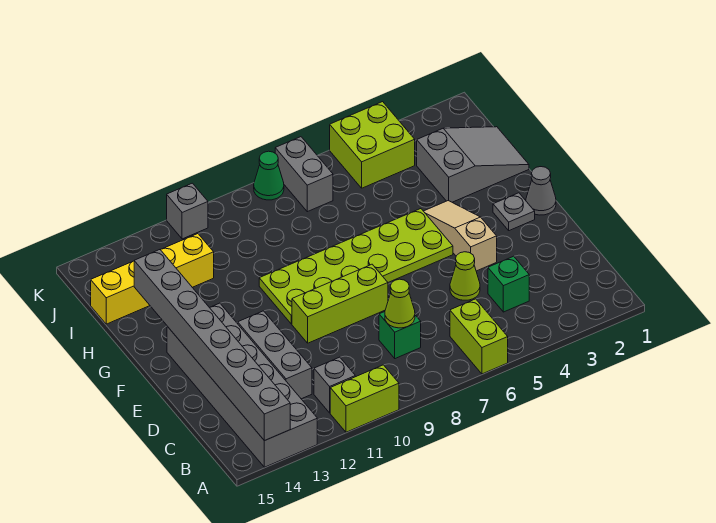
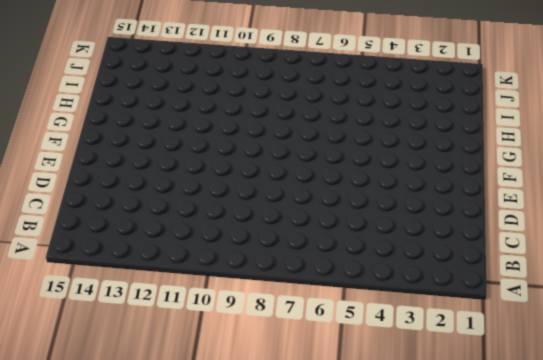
none -> lime brick A6:B6 level 1
none -> lime brick A10:A11 level 1
none -> grey brick A13:F14 level 1

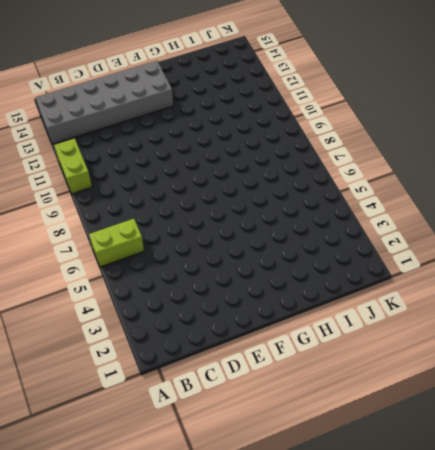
none -> grey brick B11 level 1
none -> green brick C4 level 1
none -> green brick C8 level 1

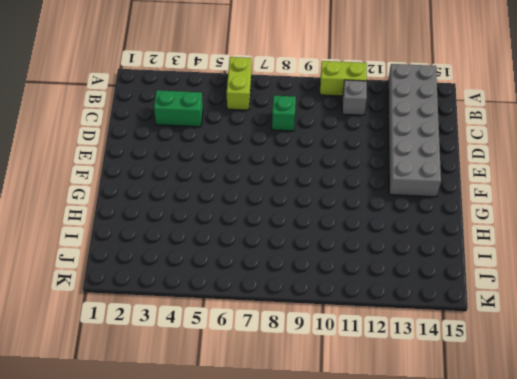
green brick C3:C4 level 1 -> green brick C4 level 1
none -> grey brick C12:E12 level 1
none -> lime cone D5 level 1
none -> tan slope E4:G4 level 1 top E

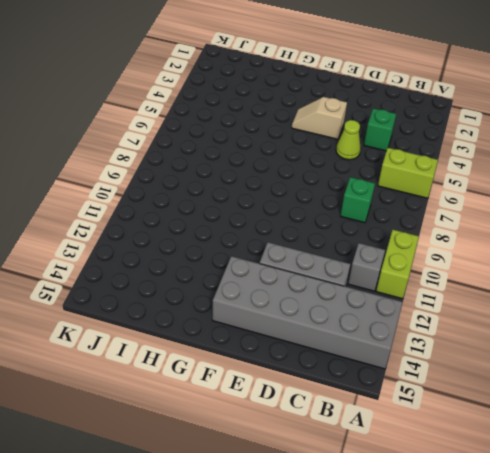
tan slope E4:F4 level 1 top E -> tan slope E4:G4 level 1 top E
none -> lime brick E8:E10 level 1
none -> grey cone F1 level 1
none -> grey plate F2 level 1

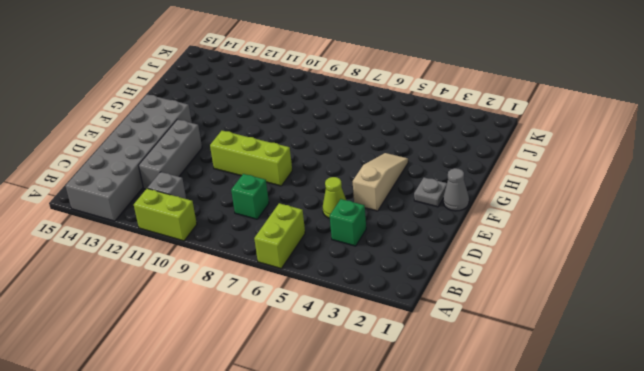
none -> lime plate F5:G10 level 1
none -> grey slope H1:I3 level 1 top 3
none -> yellow brick I12:I15 level 1

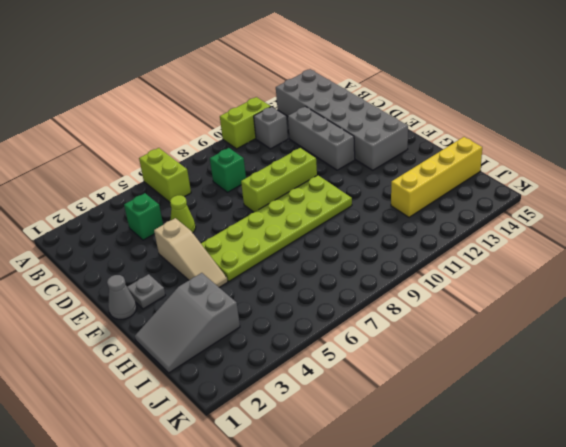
none -> lime brick J4:K5 level 1
none -> grey brick J7:K7 level 1
none -> green cone K8 level 1

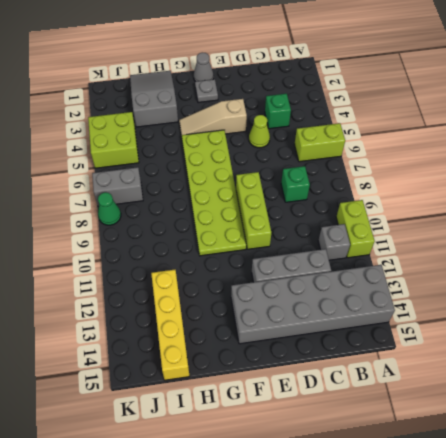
none -> grey brick K11 level 1
none -> grey brick A14:H14 level 2
none -> lime cone C8 level 2

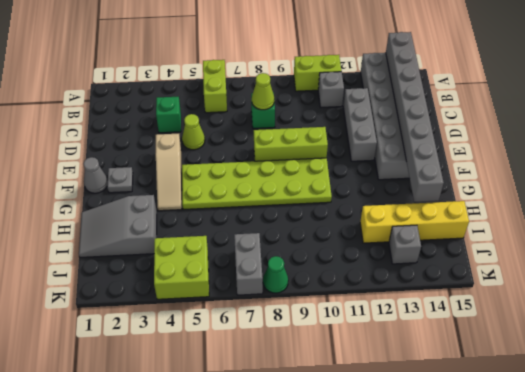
grey brick J13 level 1 -> grey brick K11 level 1

